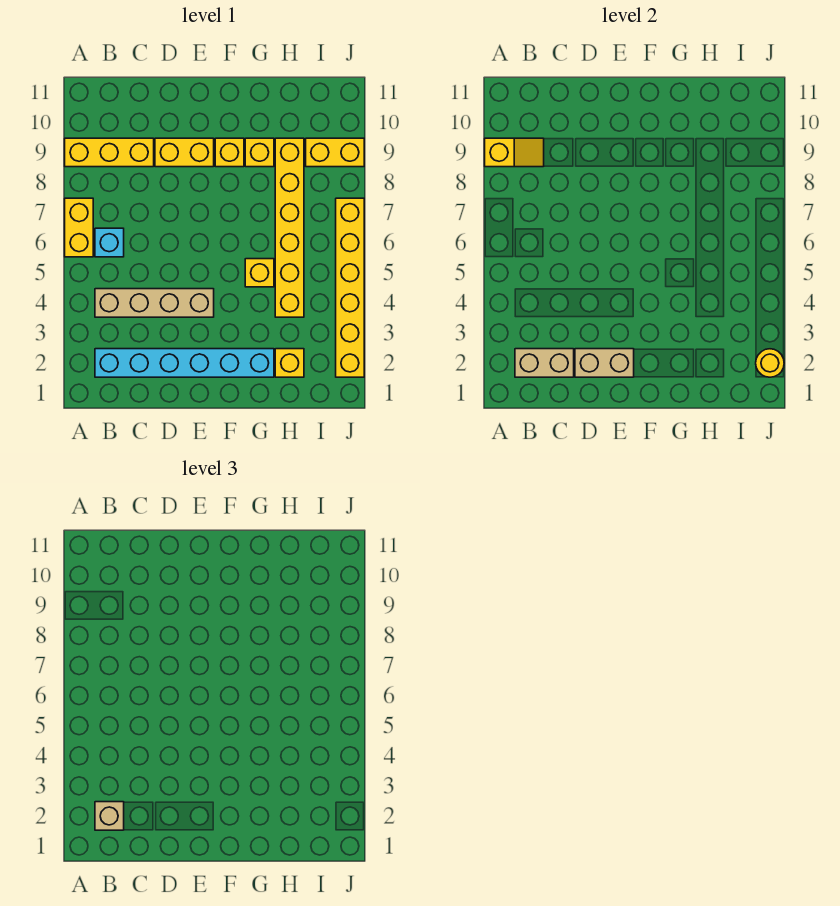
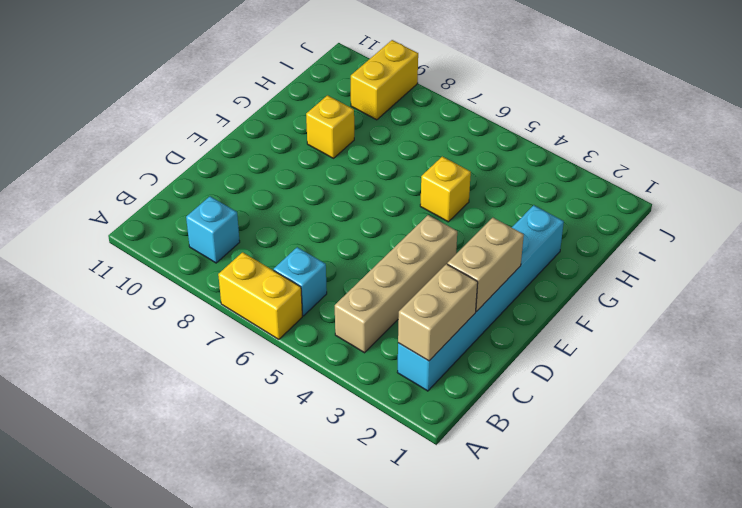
cyan brick B9 level 1 -> yellow brick A9:C9 level 1
none -> yellow brick D9:E9 level 1
none -> yellow brick F9 level 1
none -> yellow brick H2 level 1

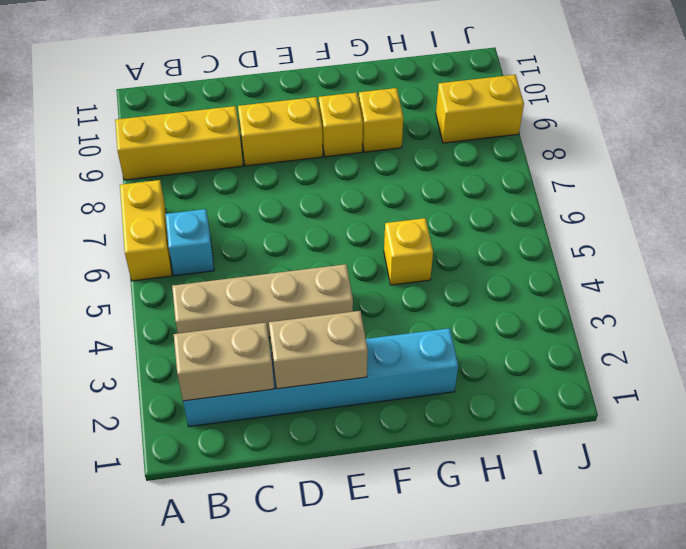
none -> yellow brick H2 level 1
none -> yellow brick H4:H9 level 1
none -> yellow brick J2:J7 level 1

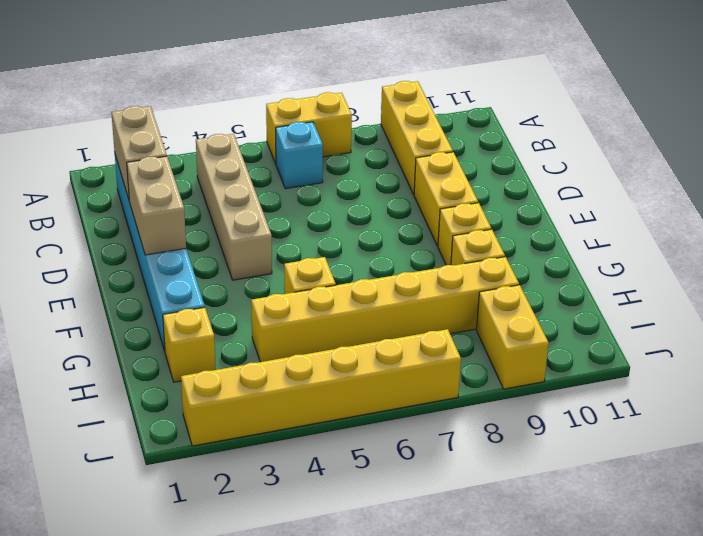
none -> yellow slope A9:B9 level 2 top A
none -> yellow round brick J2 level 2
none -> tan brick B2 level 3

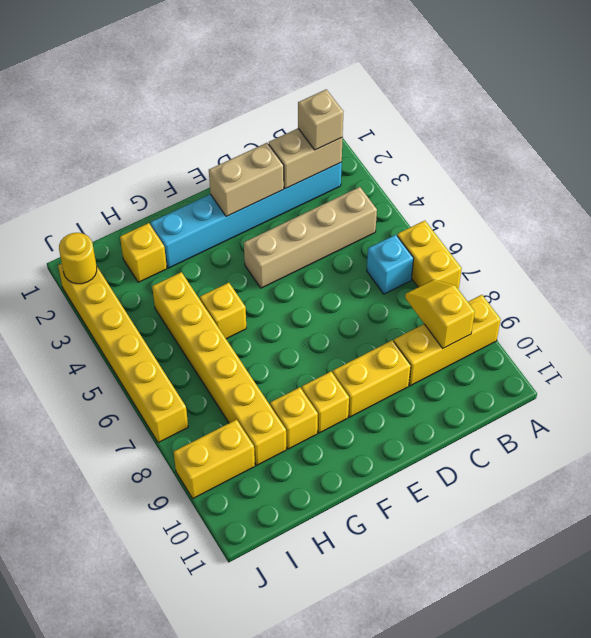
yellow slope B8:B9 level 2 top 9 -> yellow slope A9:B9 level 2 top A

